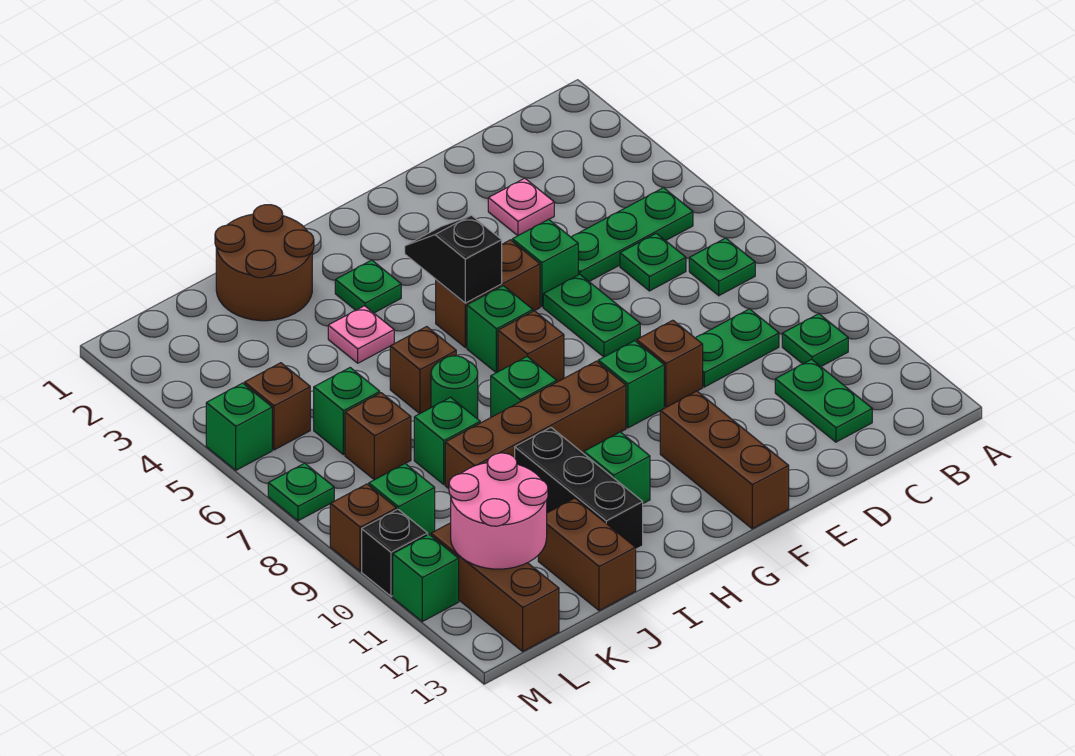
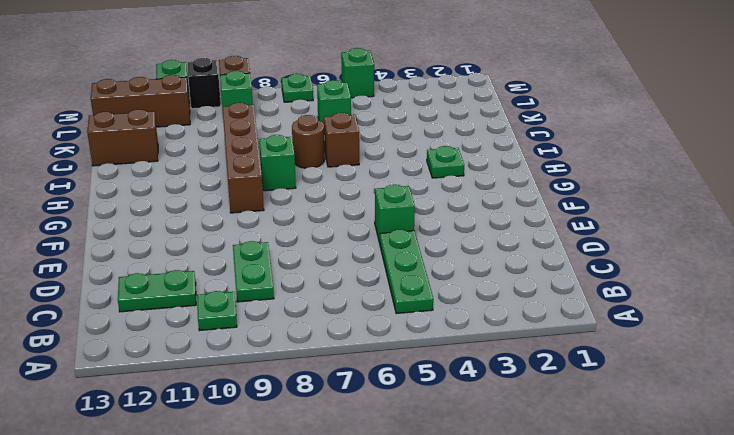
brown round brick I7 level 1 -> green round brick I7 level 1
none -> green plate B7 level 1
none -> green plate C6 level 1
none -> pink plate D3 level 1
none -> green plate E6:E7 level 1

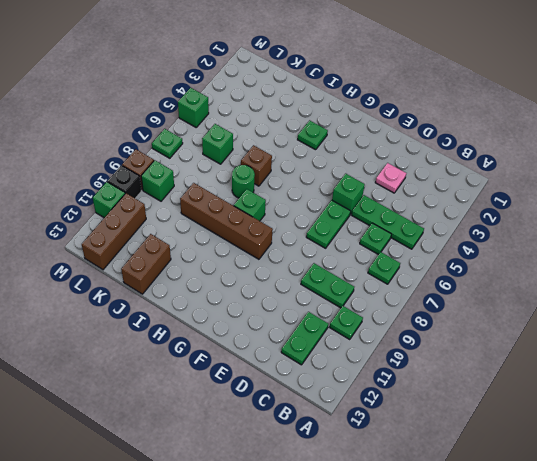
none -> brown brick E9 level 1
none -> brown brick F5:G5 level 1
none -> green brick F9 level 1
none -> brown brick F11:F13 level 1

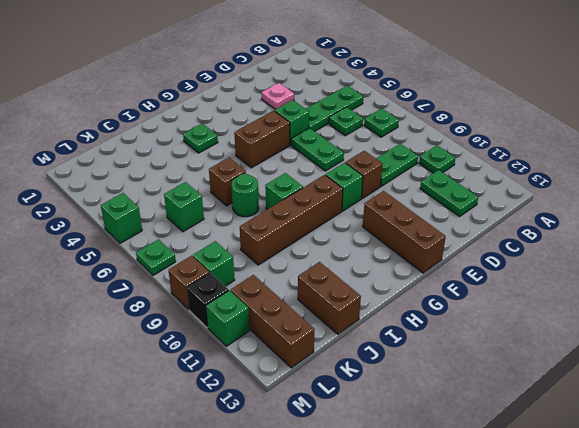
none -> green brick G6 level 1
none -> brown brick G7 level 1
none -> green brick H11 level 1
none -> brown round brick I1:J2 level 1

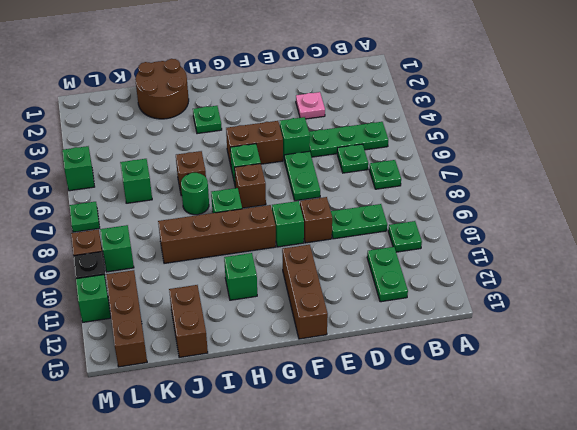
none -> pink plate I4 level 1
none -> black brick I10:I12 level 1
none -> green brick J8 level 1
none -> brown brick K7 level 1

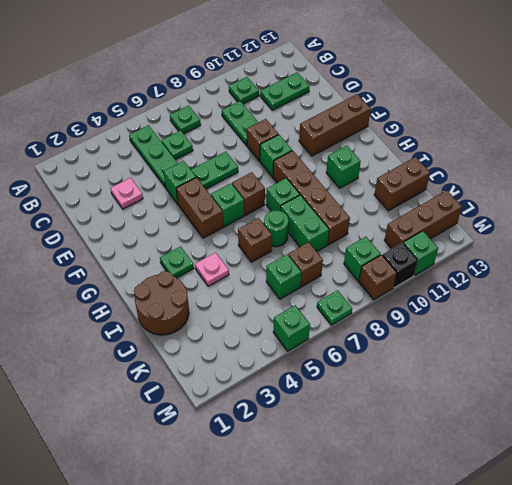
green brick I8:J8 level 1 -> green brick J8 level 1
none -> black brick I10:I12 level 1
none -> brown brick L5 level 1
none -> black slope G4:G5 level 2 top 5
none -> pink round brick K11:L12 level 2

